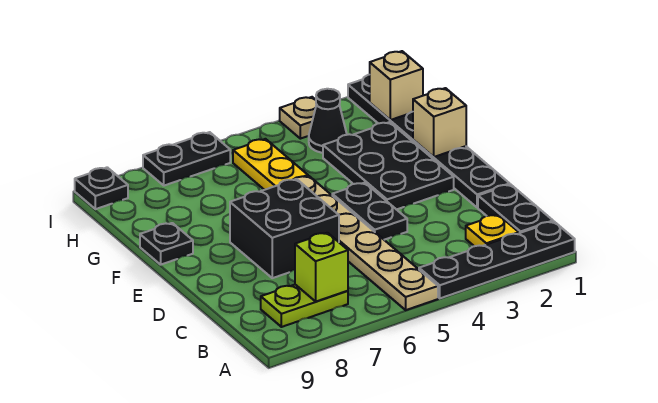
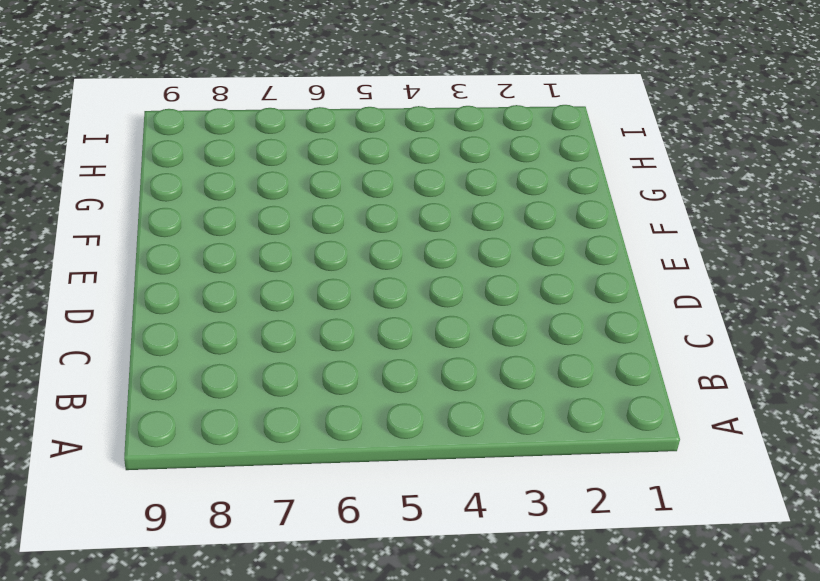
none -> black plate A1:A4 level 1
none -> tan plate A5:F5 level 1
none -> black plate B1:C1 level 1

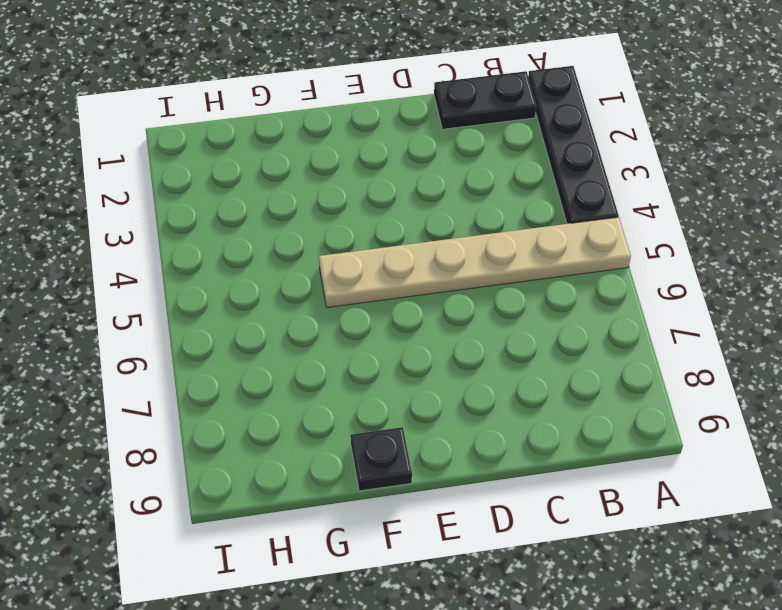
none -> yellow plate B2 level 1
none -> lime plate B7:B8 level 1
none -> black plate D1:I1 level 1

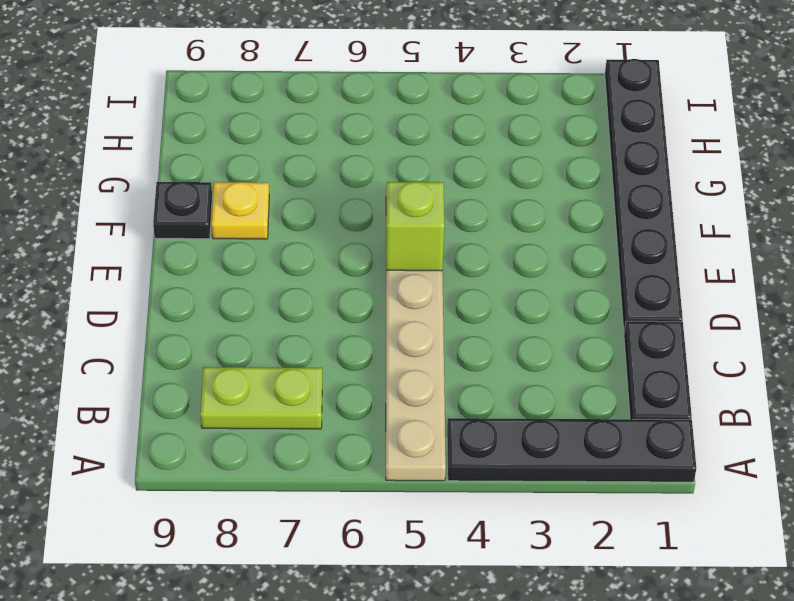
lime brick E5 level 2 -> lime brick B7 level 2
yellow plate F8 level 1 -> yellow plate B2 level 1
none -> black plate D4:E4 level 1
none -> black brick D6:E7 level 1
none -> black plate E2:G3 level 1

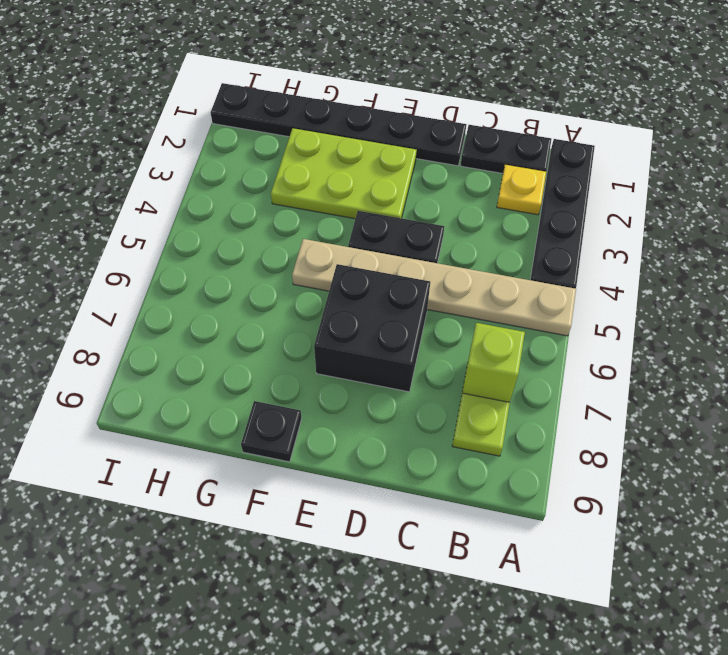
lime plate E2:G3 level 1 -> black plate E2:G3 level 1
none -> yellow plate G5:H5 level 1
none -> black cone H3 level 1
none -> tan plate I3 level 1

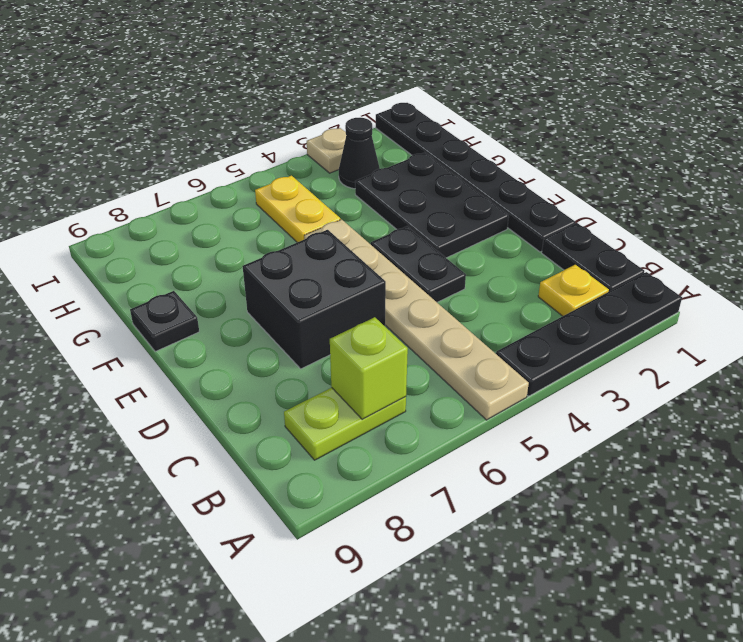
none -> black plate I6:I7 level 1
none -> black plate I9 level 1
none -> tan brick F1 level 2

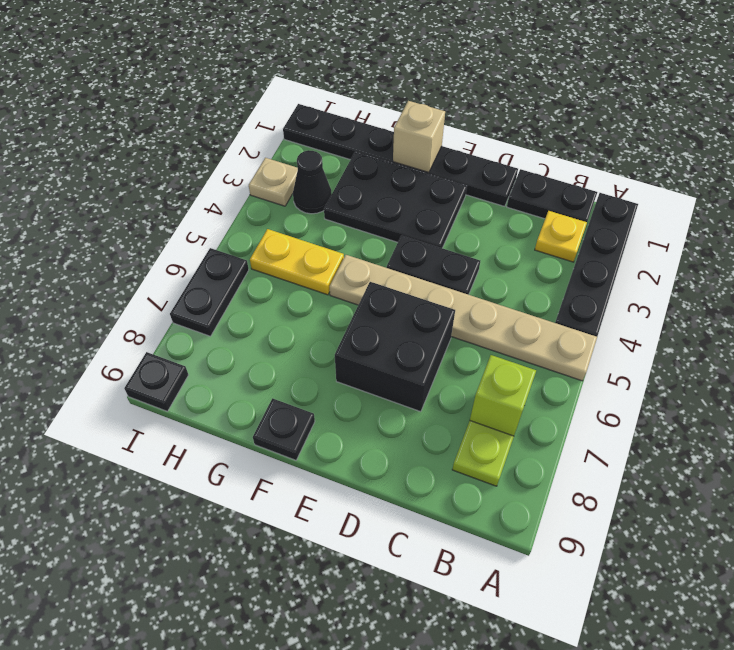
none -> tan brick H1 level 2

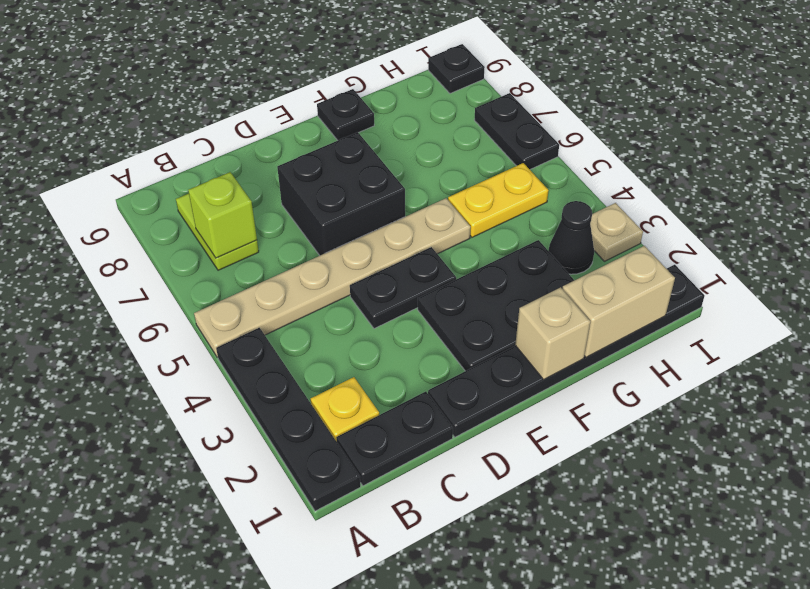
tan brick G1:H1 level 2 -> tan brick H1 level 2

